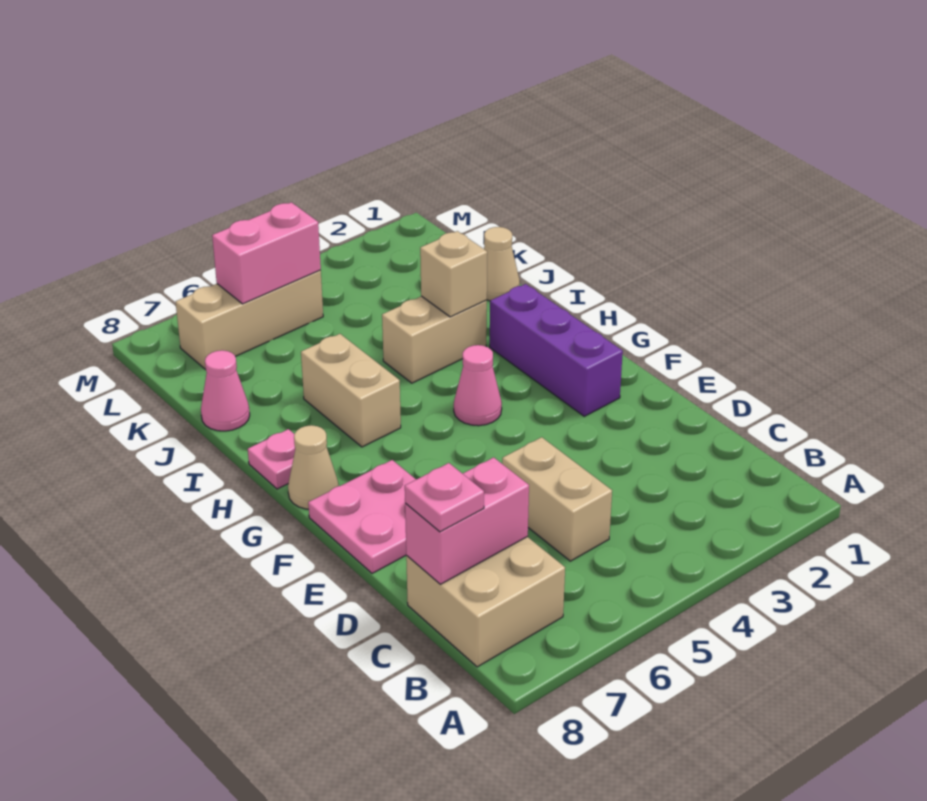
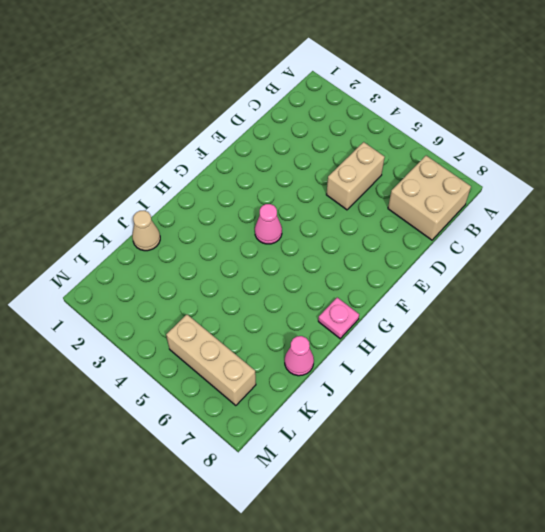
none -> pink plate E7:F8 level 1
none -> purple brick F2:H2 level 1
none -> tan cone G8 level 1

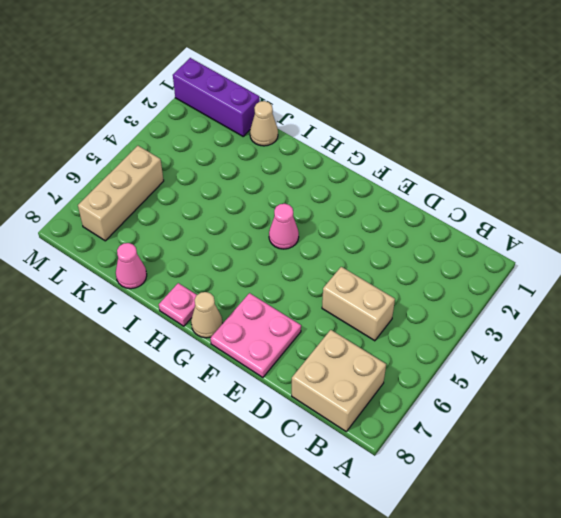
purple brick K1:M1 level 1 -> purple brick F2:H2 level 1
none -> tan brick H6:I6 level 1
none -> tan brick I3:I4 level 1
none -> pink brick C7:C8 level 2

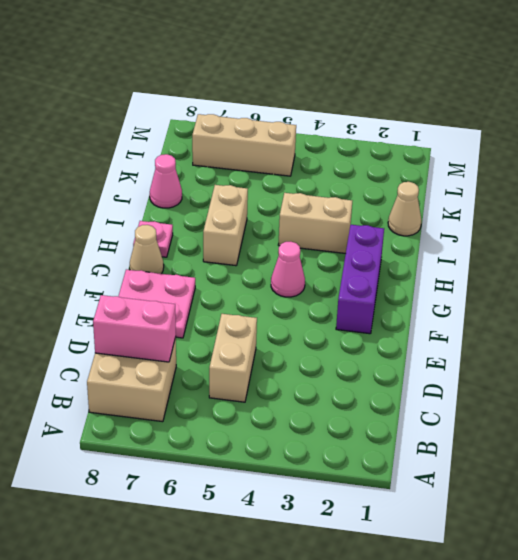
none -> tan brick I3 level 2
none -> pink brick L5:L6 level 2
none -> pink plate C8 level 3

